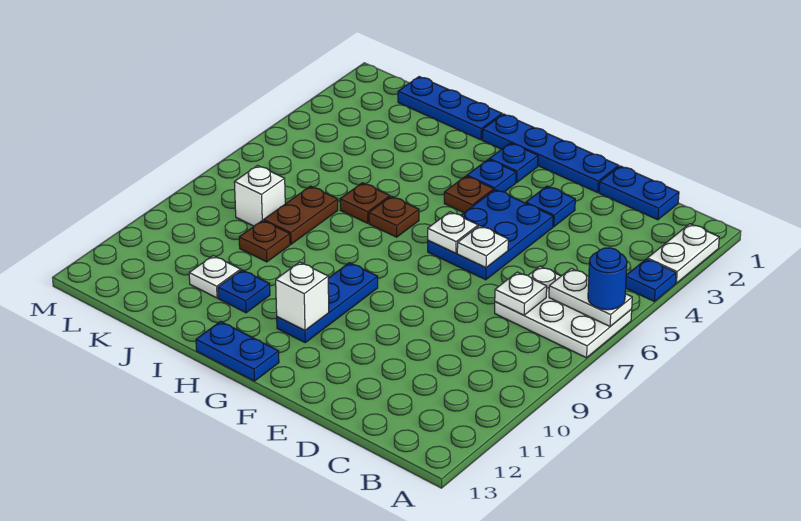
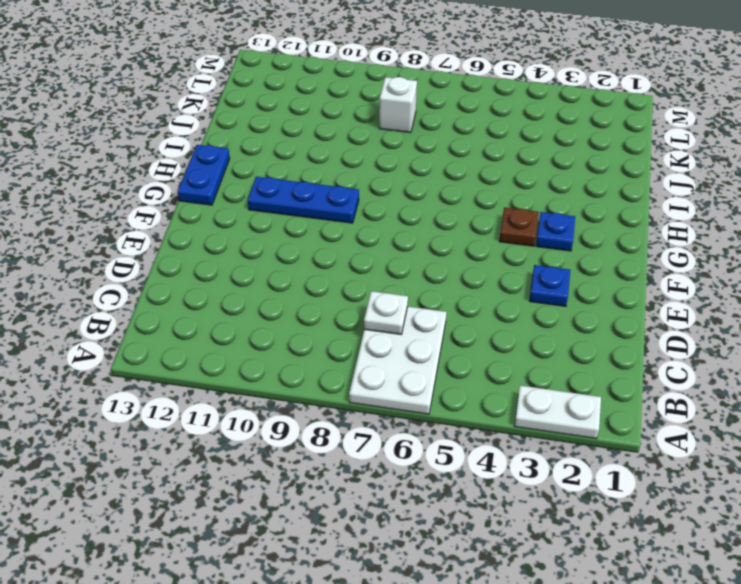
none -> blue plate A4 level 1
none -> blue plate C1:D1 level 1
none -> blue plate E1:H1 level 1

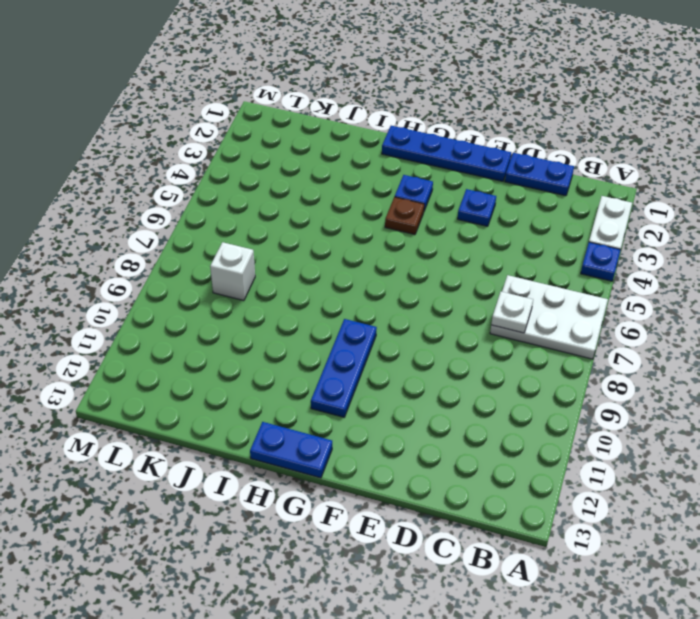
none -> blue plate E4:F6 level 1
none -> blue plate G2 level 1
none -> brown plate H6 level 1

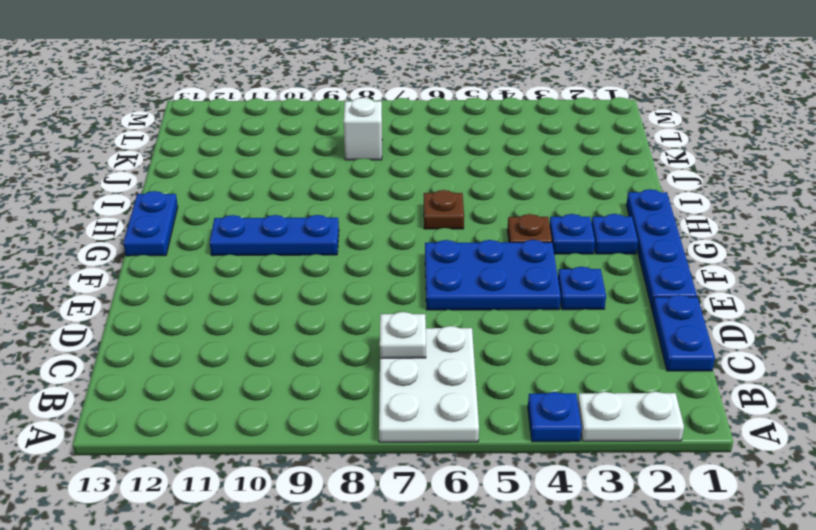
none -> blue plate I1:K1 level 1
none -> brown plate I6 level 1
none -> blue plate I11 level 1

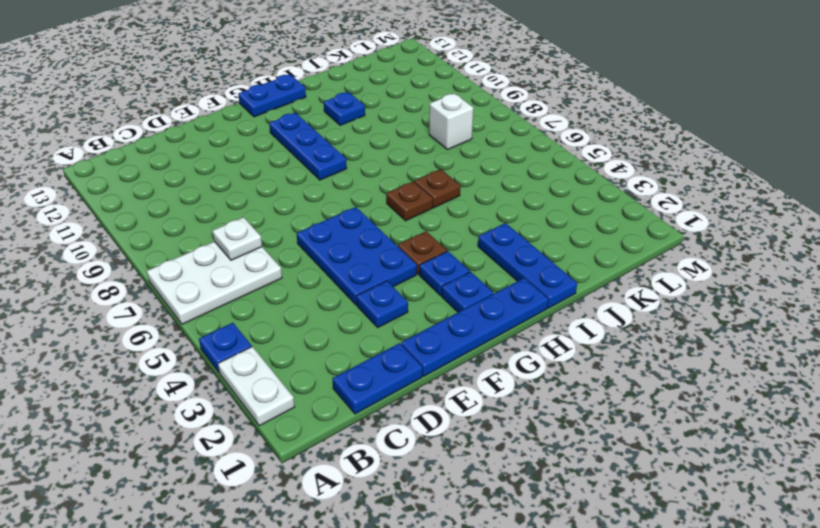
blue plate I1:I3 level 1 -> blue plate I1:K1 level 1
none -> brown plate J7:J8 level 1
none -> brown plate J9 level 1
none -> white plate J11 level 1

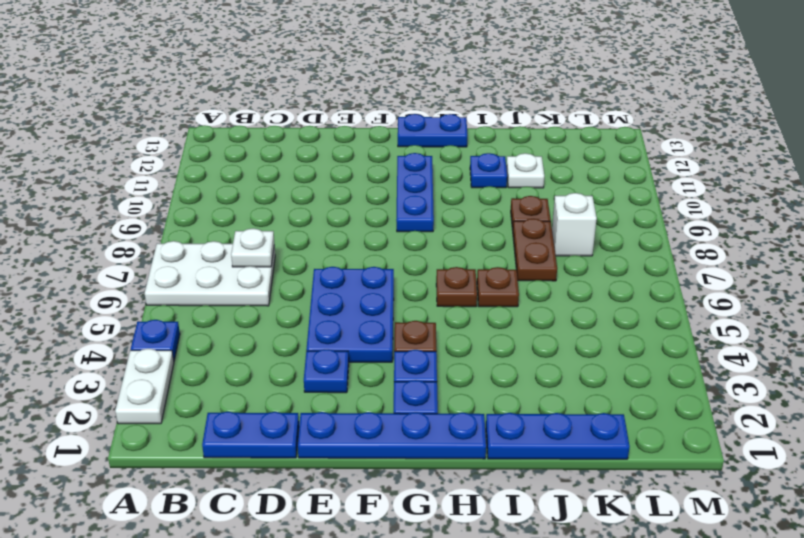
none -> white plate A6:B6 level 2
none -> white plate E6 level 2
none -> white plate F6 level 2

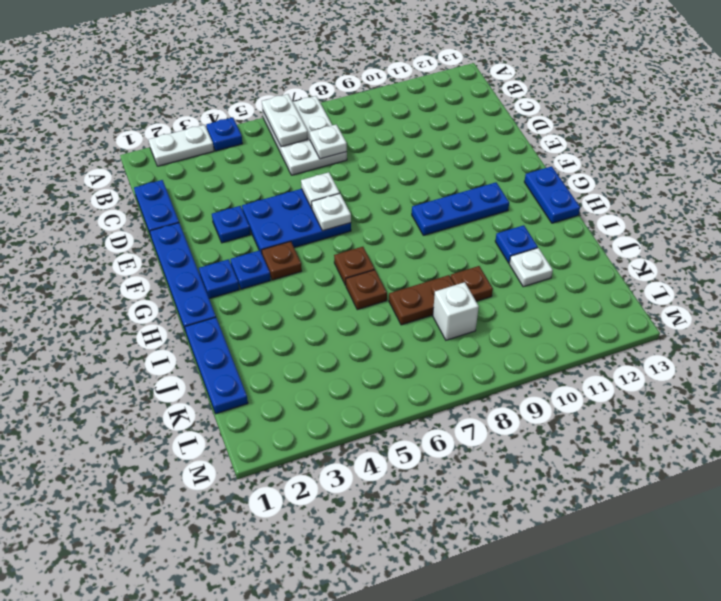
none -> white brick G11 level 2
none -> blue round brick A6 level 3

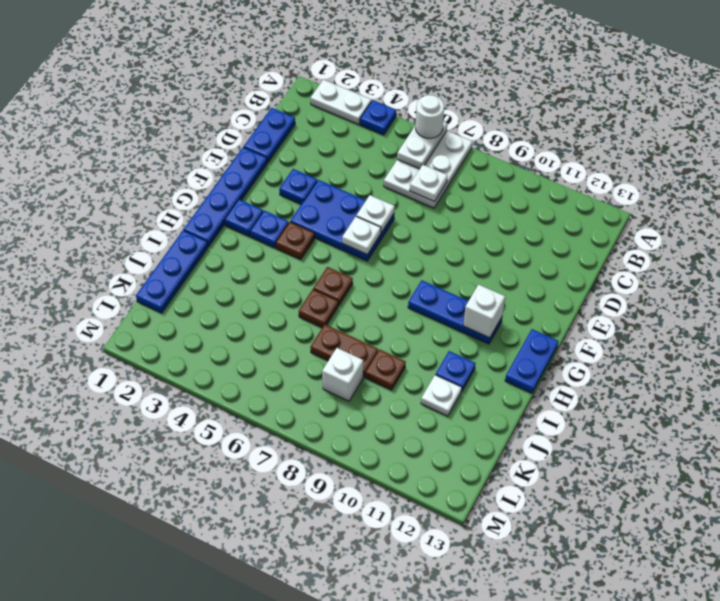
white round brick A6 level 3 -> blue round brick A6 level 3

